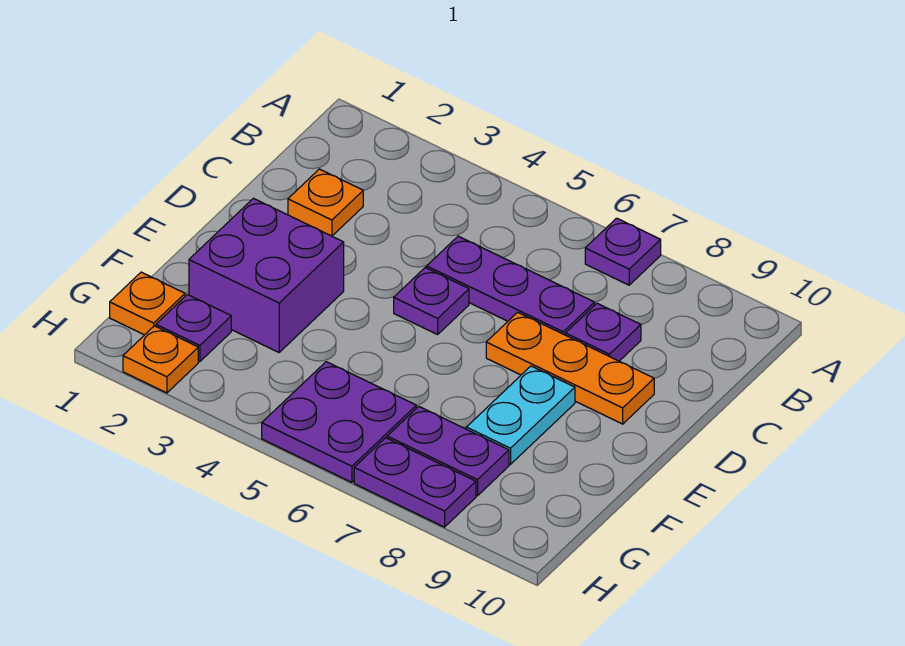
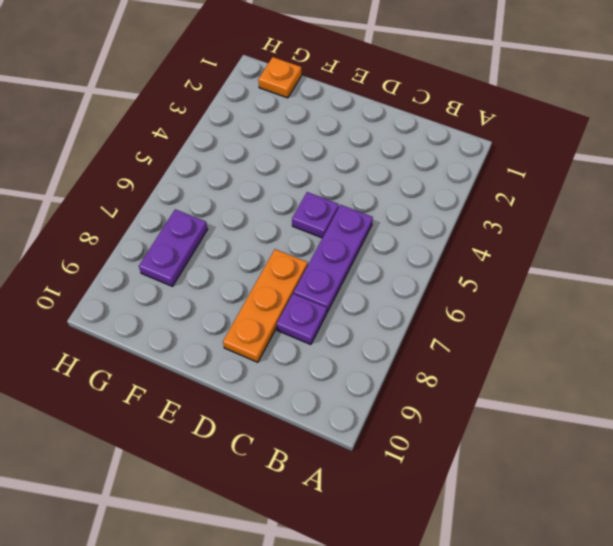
none -> purple plate A7 level 1
none -> orange plate C2 level 1
none -> purple brick E2:F3 level 1

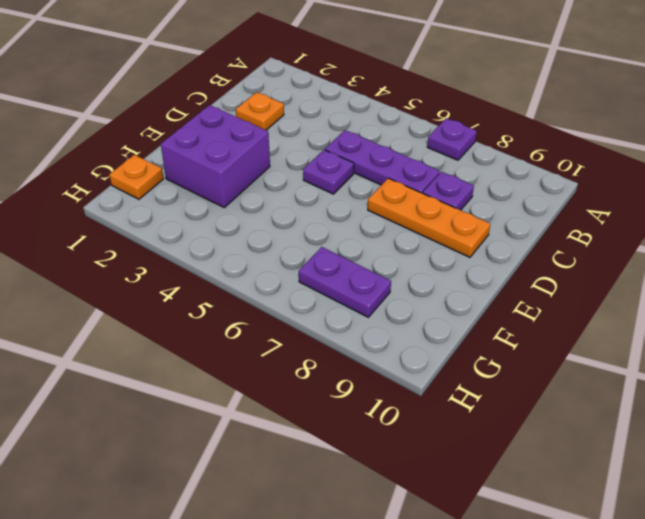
none -> cyan plate E8:F8 level 1
none -> purple plate G2 level 1
none -> purple plate G5:H6 level 1

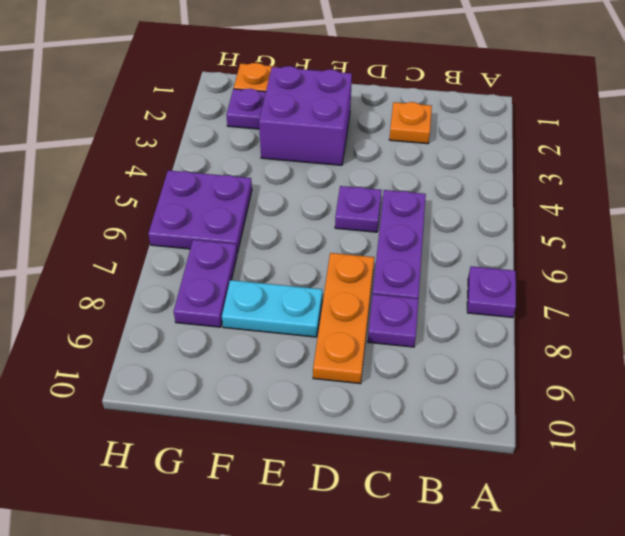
none -> orange plate H2 level 1
none -> purple plate H7:H8 level 1

